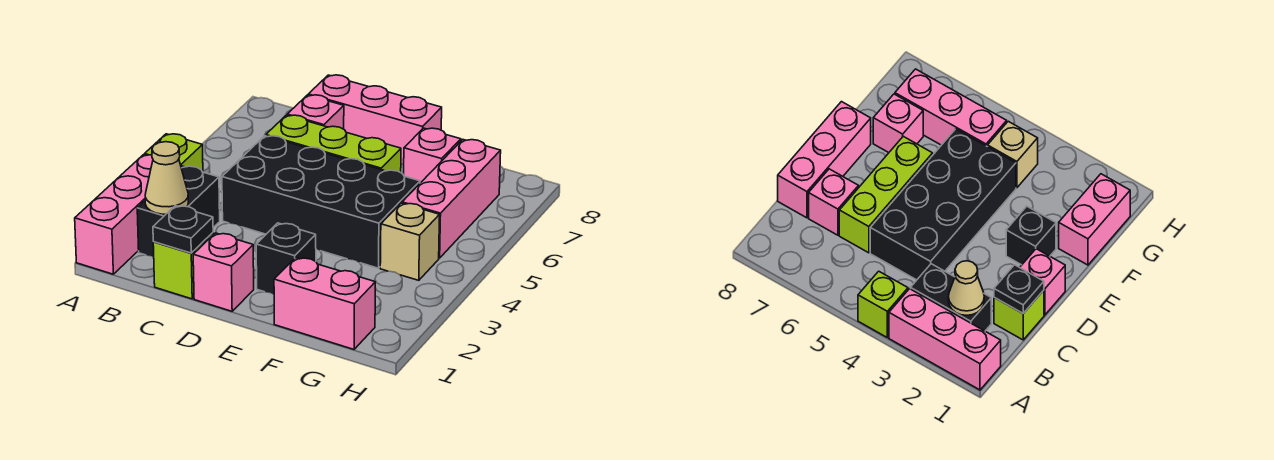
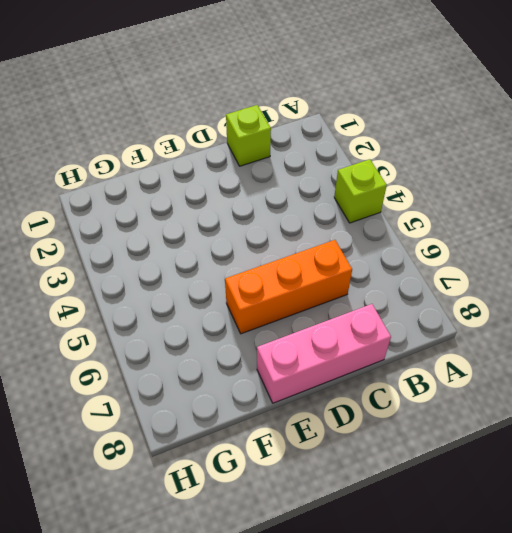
orange brick C6:E6 level 1 -> lime brick C6:E6 level 1
none -> pink brick A1:A3 level 1
none -> black brick B2:B3 level 1
none -> black brick C4:F5 level 1

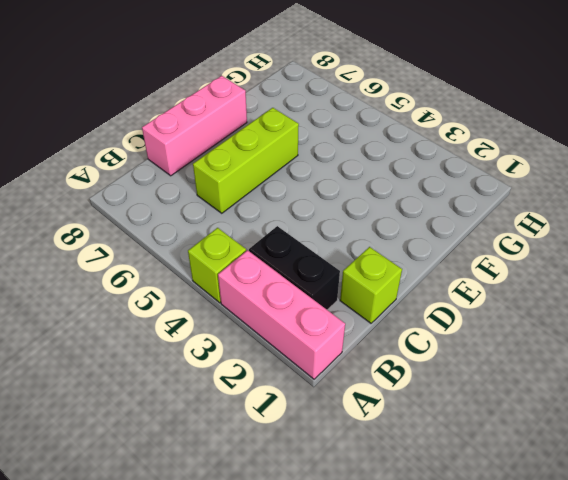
none -> black brick C4:F5 level 1
none -> pink brick C7 level 1
none -> pink brick D1 level 1

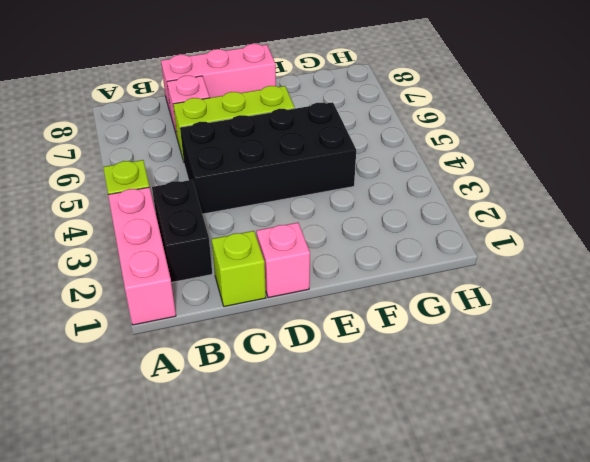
none -> black brick E2 level 1
none -> pink brick F1:G1 level 1
none -> pink brick F7 level 1

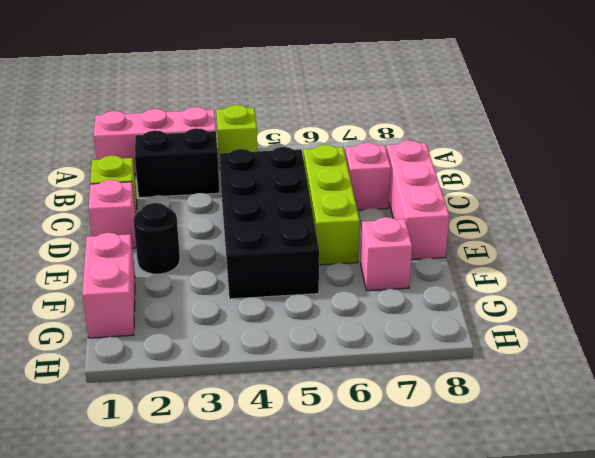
black round brick E2 level 1 -> black brick E2 level 1
none -> tan brick G4 level 1
none -> pink brick G5:G7 level 1
none -> tan cone B2 level 2

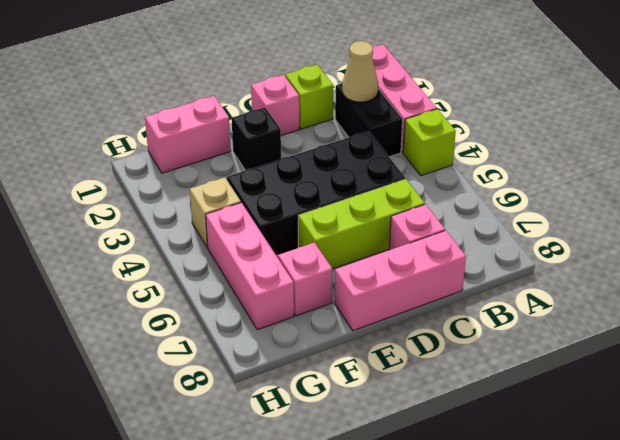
none -> black plate C1 level 2

